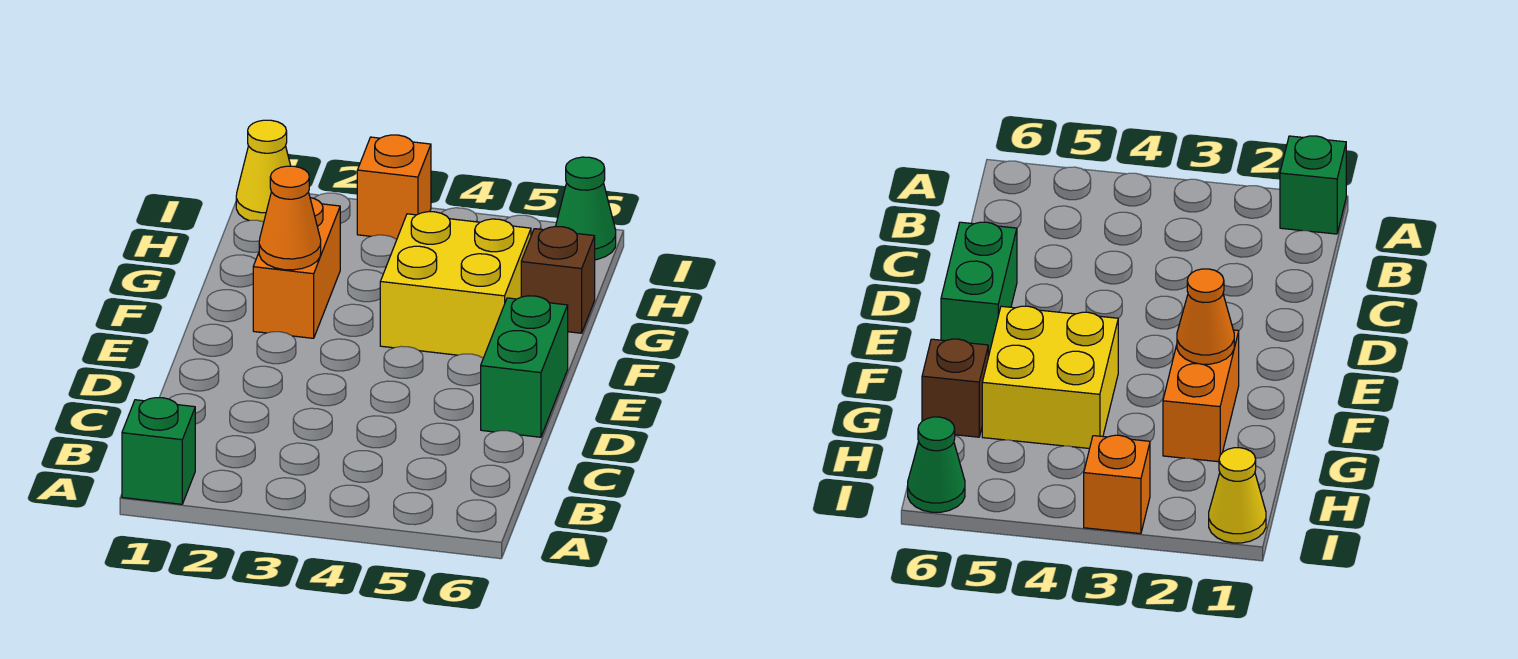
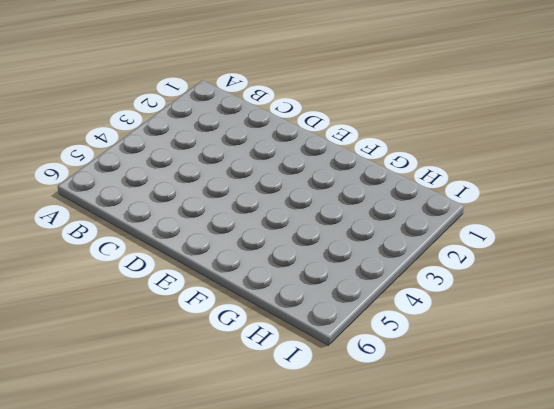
none -> green brick A1 level 1
none -> green brick D6:E6 level 1

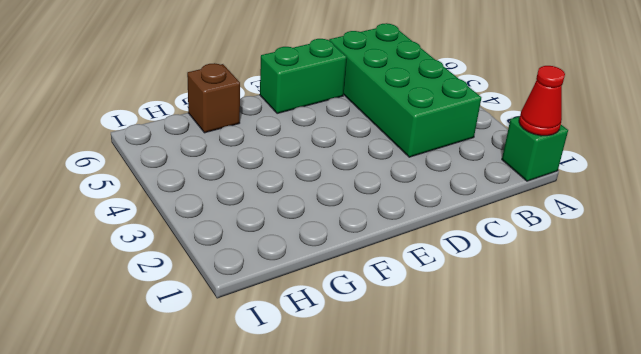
red cone A1 level 2 -> none
green brick B3:C6 level 1 -> none
none -> orange brick F2:G2 level 1
none -> yellow brick F4:G5 level 1

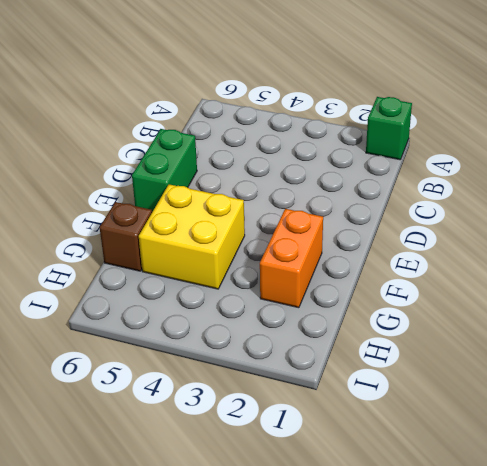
none -> yellow cone I1 level 1
none -> orange brick I3 level 1

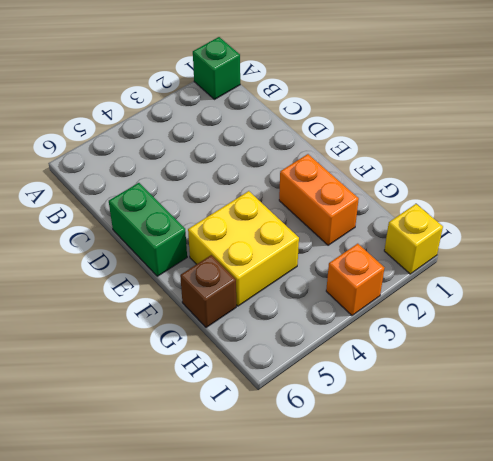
yellow brick I1 level 1 -> yellow cone I1 level 1
none -> green cone I6 level 1
none -> orange cone F2 level 2

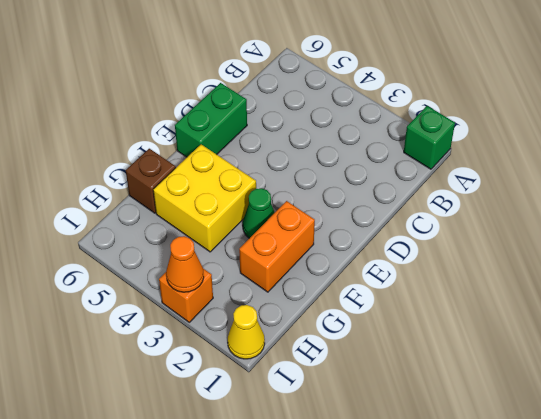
green cone F3 level 1 -> green cone I6 level 1
orange cone I3 level 2 -> orange cone F2 level 2

